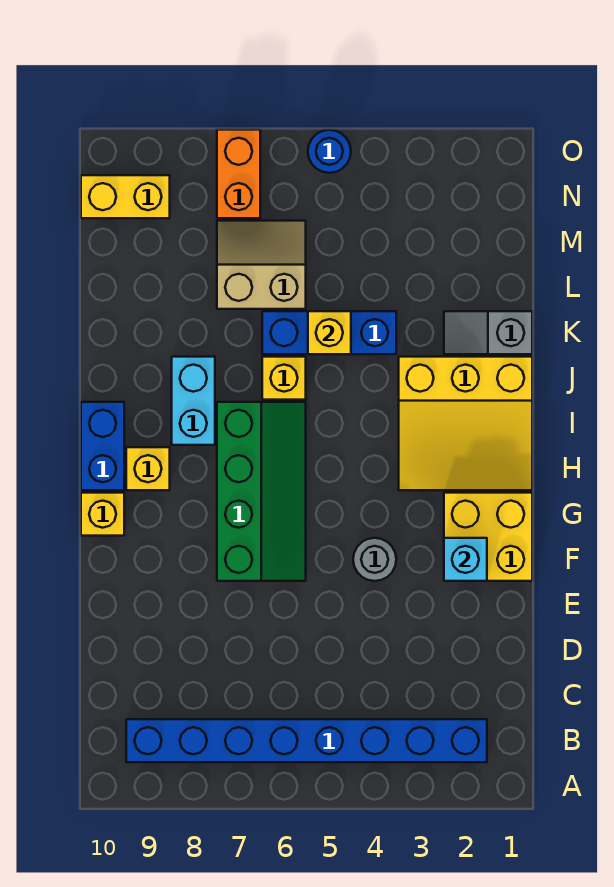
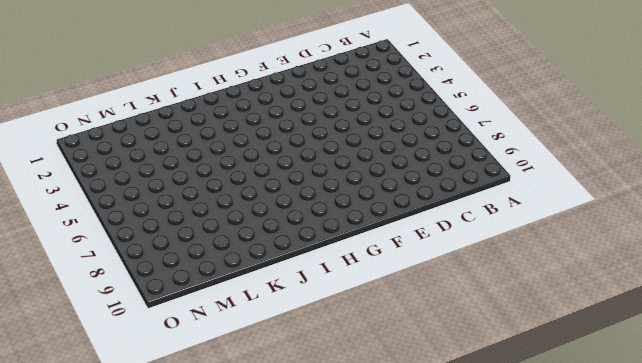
none -> blue brick B2:B9 level 1
none -> yellow brick F1:G2 level 1
none -> grey round brick F4 level 1

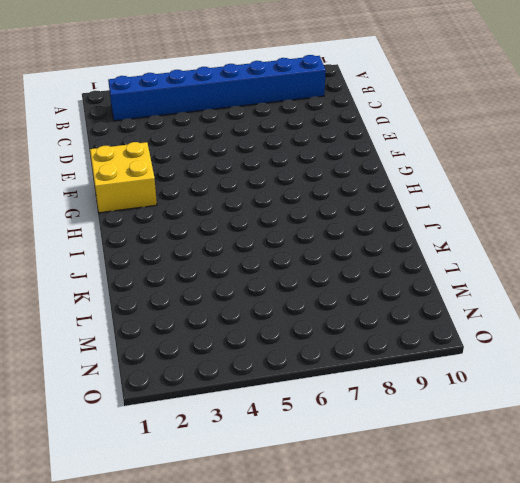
none -> grey round brick F4 level 1
none -> green slope F6:I7 level 1 top 7
none -> yellow brick G10 level 1

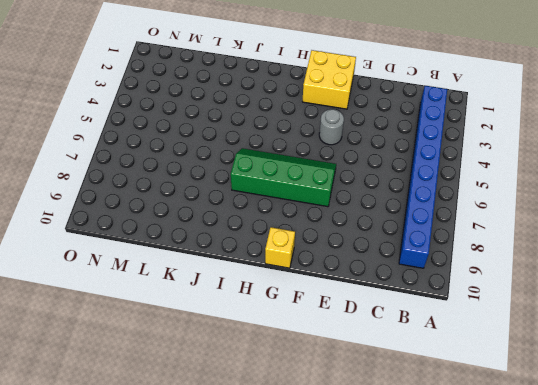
none -> yellow slope H1:J3 level 1 top J
none -> yellow brick H9 level 1
none -> blue brick H10:I10 level 1

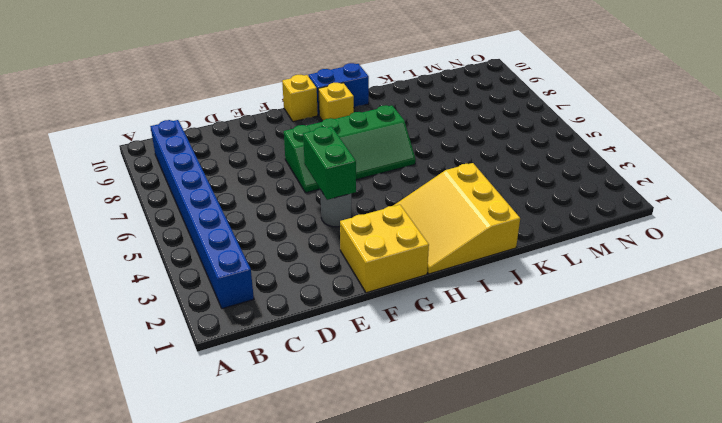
green brick F4:F5 level 2 -> none
none -> cyan brick I8:J8 level 1
none -> yellow brick J6 level 1
none -> grey slope K1:K2 level 1 top 1

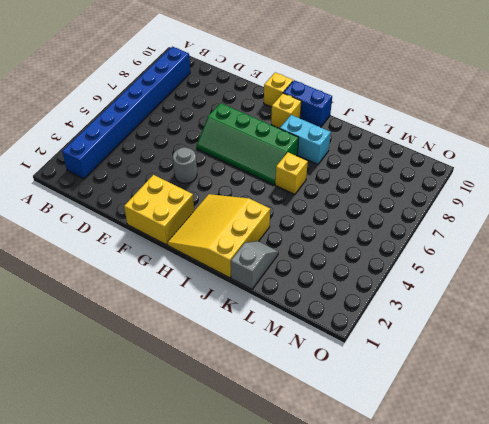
none -> blue brick K4:K6 level 1
none -> tan slope L6:M7 level 1 top L
none -> orange brick N7:O7 level 1

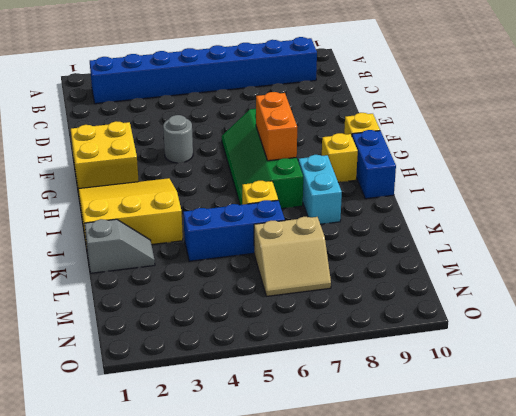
orange brick G7:H7 level 2 -> orange brick N7:O7 level 1
none -> yellow brick N9:N10 level 1
none -> blue round brick O5 level 1
none -> cyan brick F2 level 2

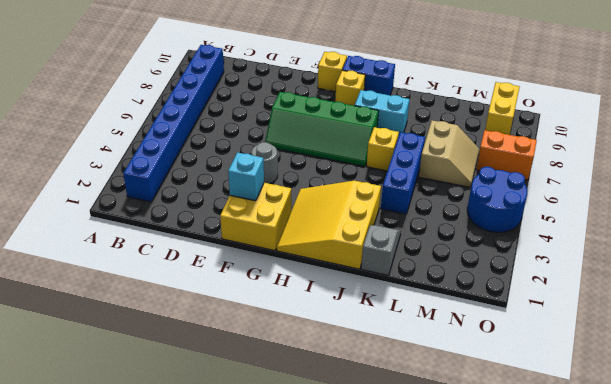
blue round brick N4:O5 level 1 -> blue round brick O5 level 1
none -> yellow brick K5 level 2

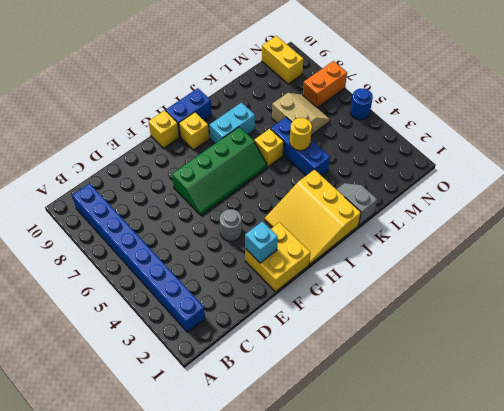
yellow round brick K5 level 2 -> yellow brick K5 level 2

